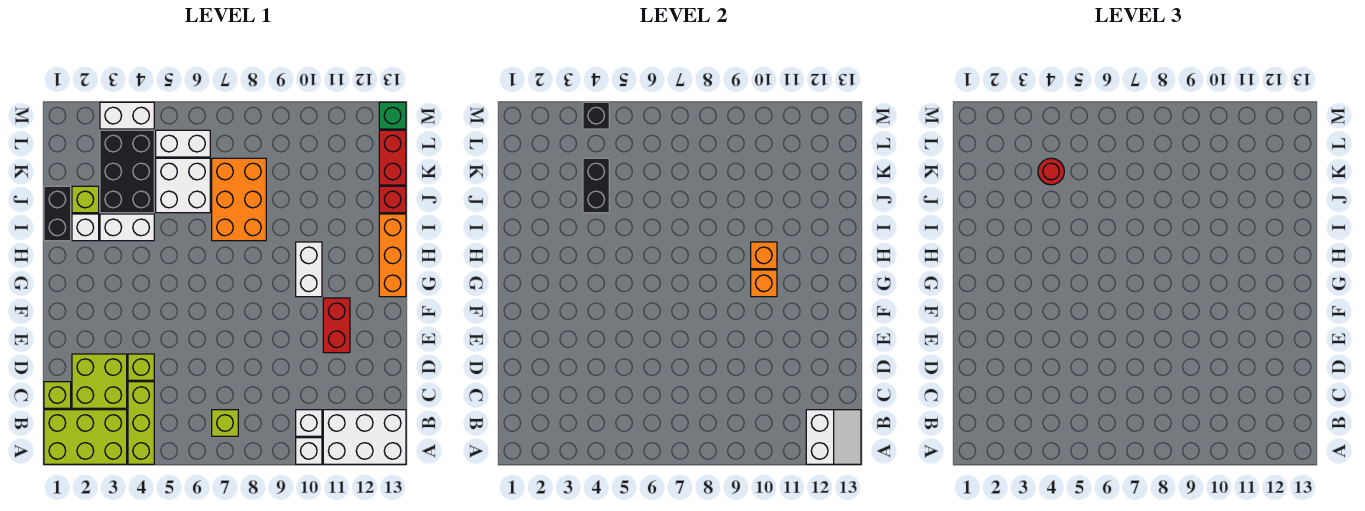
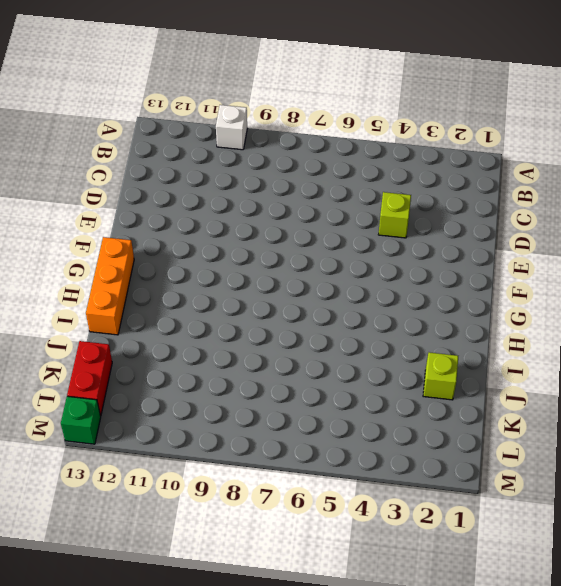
none -> lime brick A1:B3 level 1
none -> lime brick A4:C4 level 1
none -> white brick A11:B13 level 1
none -> lime brick B7 level 1

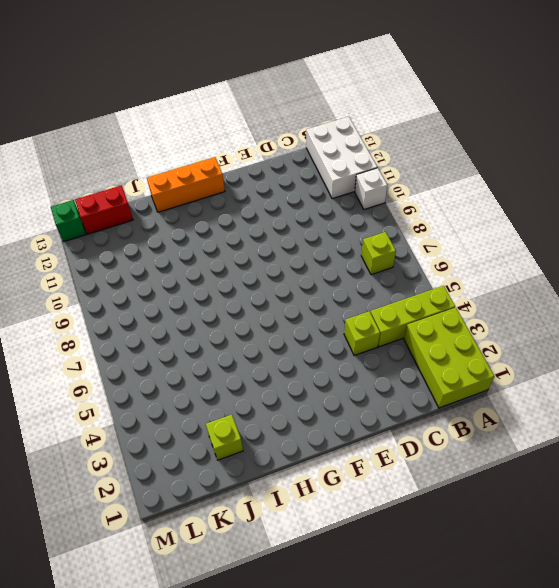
none -> white brick B10 level 1
none -> lime brick C1 level 1
none -> lime brick C2:D3 level 1
none -> red brick E11:F11 level 1

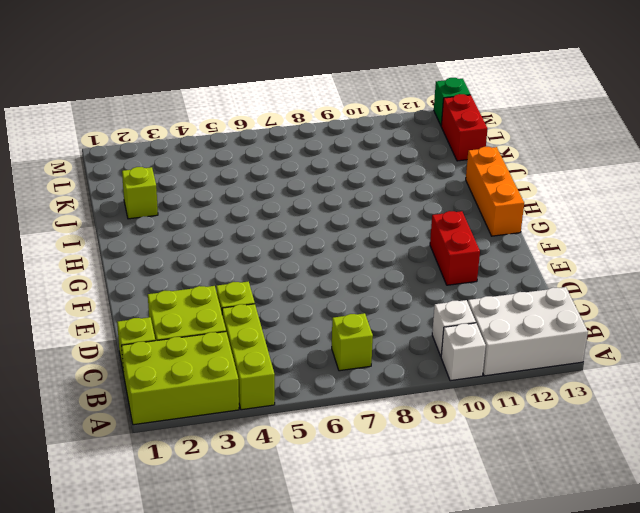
none -> white brick G10:H10 level 1
none -> black brick I1:J1 level 1
none -> white brick I2 level 1
none -> white brick I3:I4 level 1

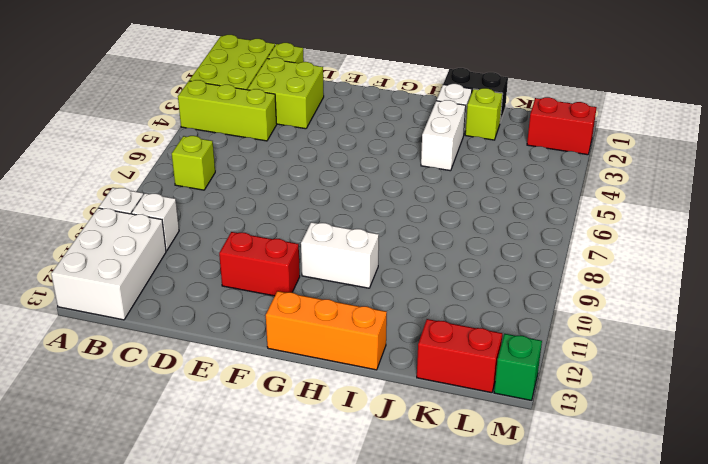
red brick L2:M2 level 1 -> none
none -> lime brick D4 level 1
none -> orange brick I7:K8 level 1
none -> black brick J3:L4 level 1
none -> white brick J5:K6 level 1

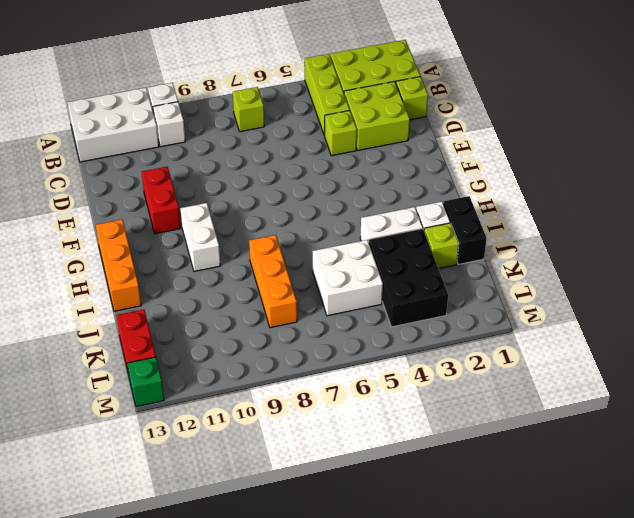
orange brick I8:K8 level 1 -> orange brick I7:K8 level 1
none -> red brick J13 level 1
none -> white brick L5:L6 level 1
none -> white brick M3:M4 level 1
none -> white slope A12:B13 level 2 top 12

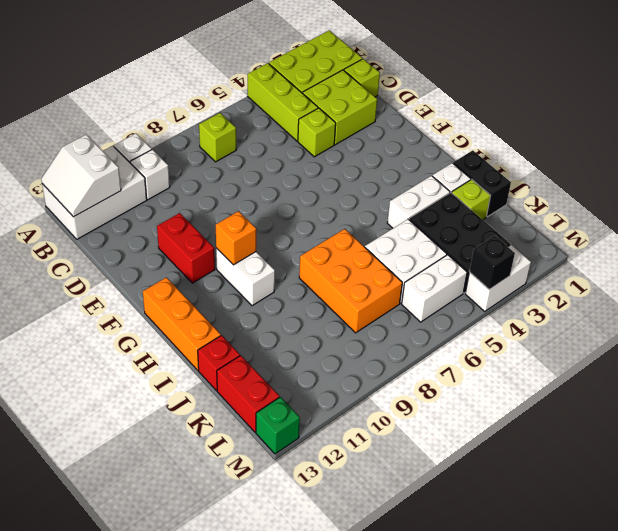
none -> orange brick H10 level 2
none -> black brick J4:K4 level 2
none -> red round brick K4 level 3

